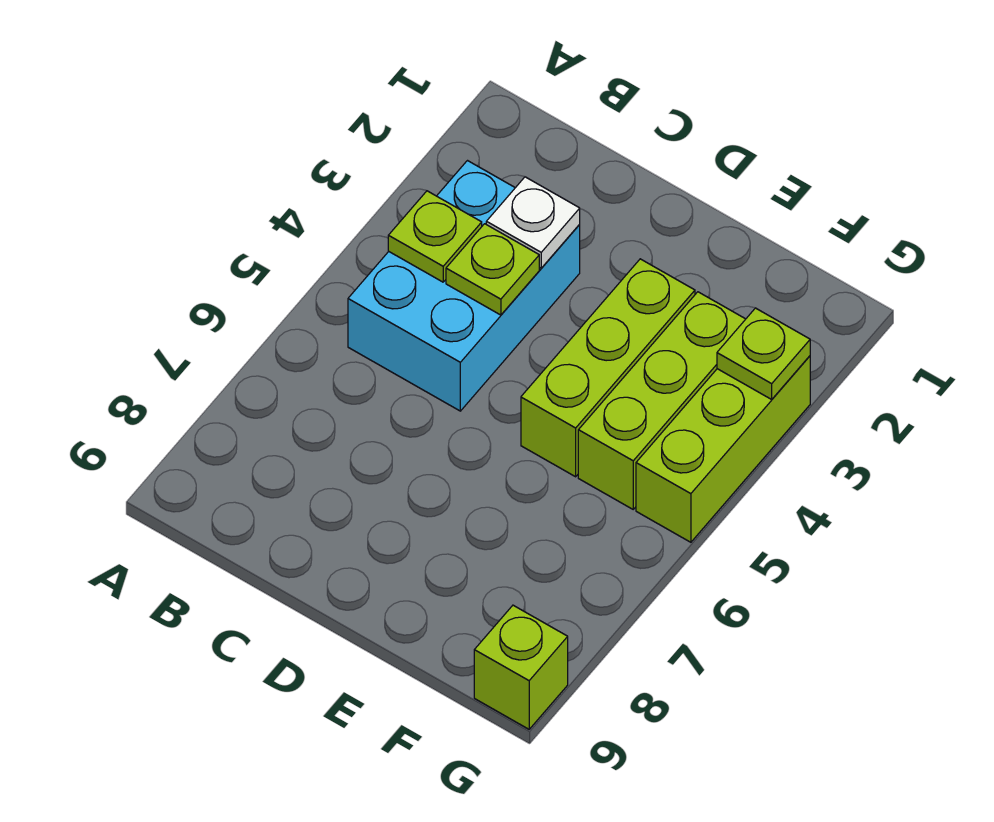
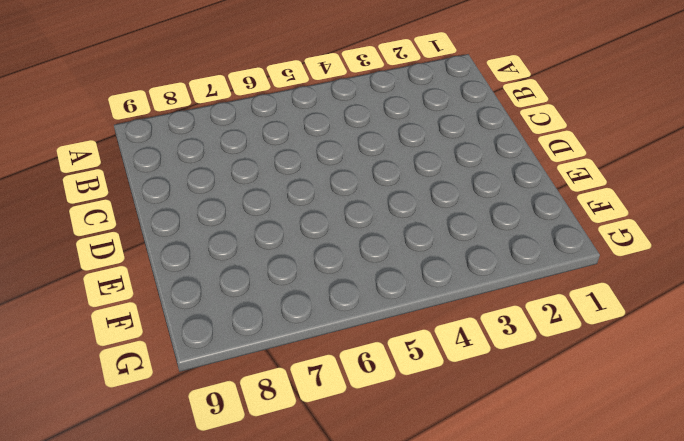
none -> cyan brick B3:C5 level 1
none -> lime brick E3:E5 level 1

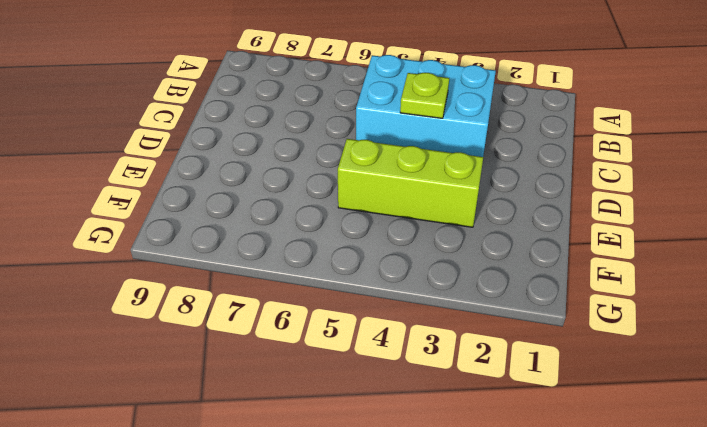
none -> lime brick F3:F5 level 1
none -> lime brick G3:G5 level 1

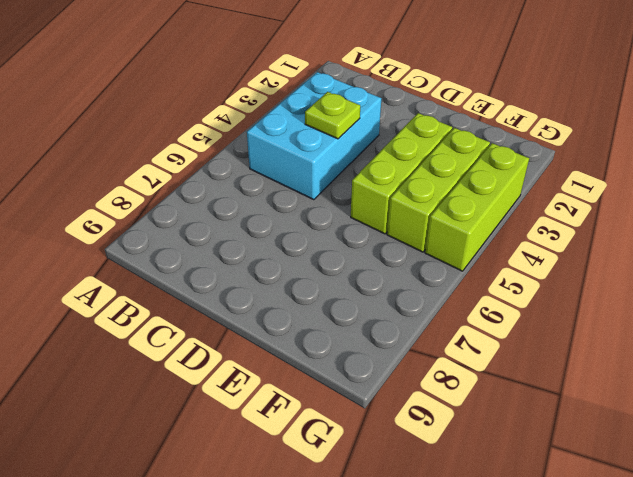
none -> lime brick G9 level 1
none -> lime plate B4 level 2

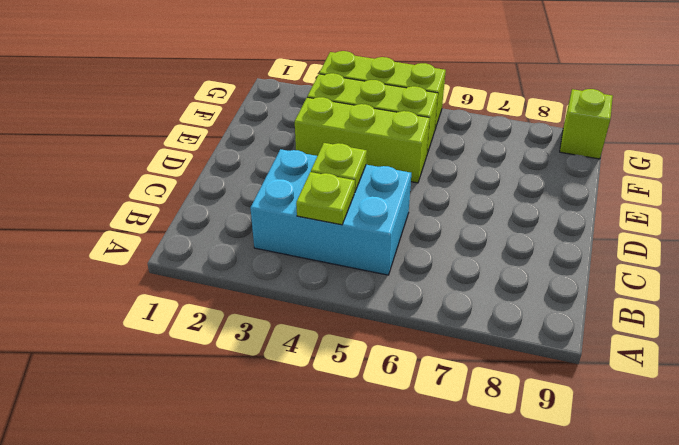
none -> white plate C3 level 2
none -> lime plate G3 level 2

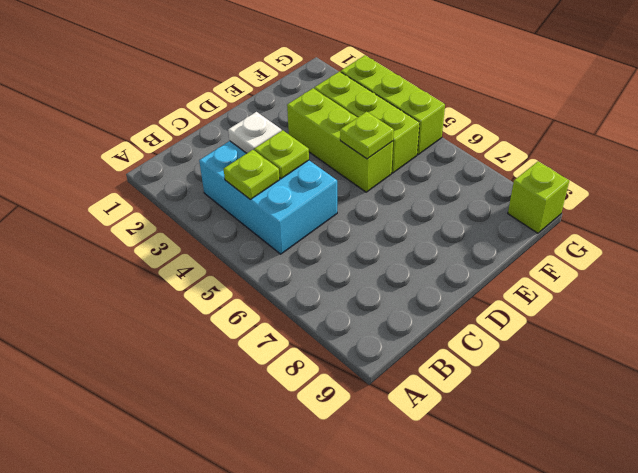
lime plate E5 level 2 -> lime plate G3 level 2

